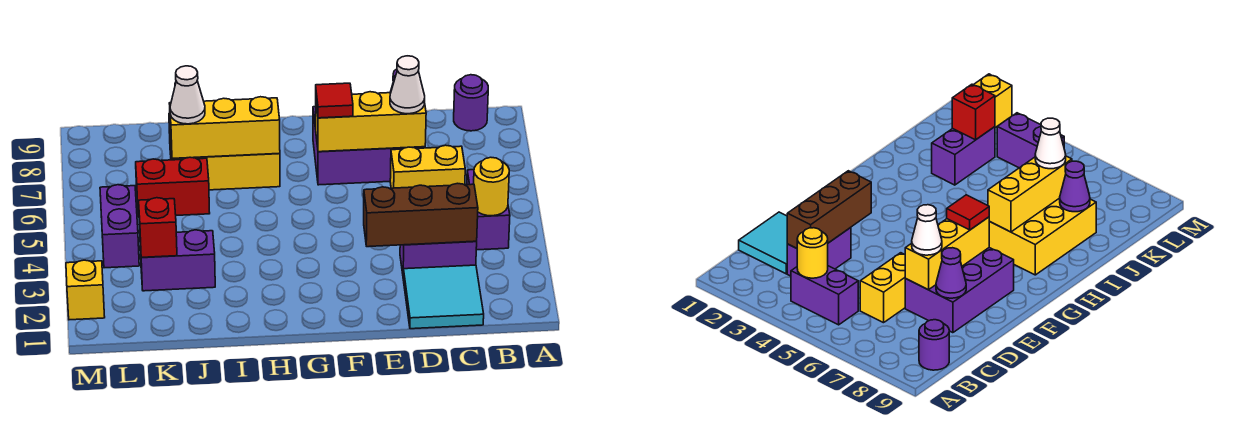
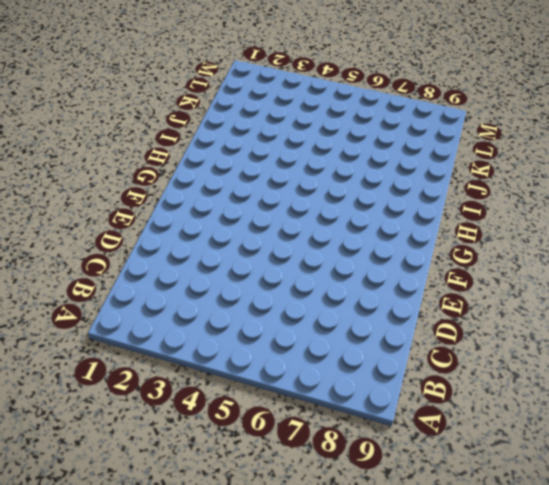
none -> purple brick B4:B5 level 1
none -> purple round brick B9 level 1
none -> cyan tile C1:D2 level 1

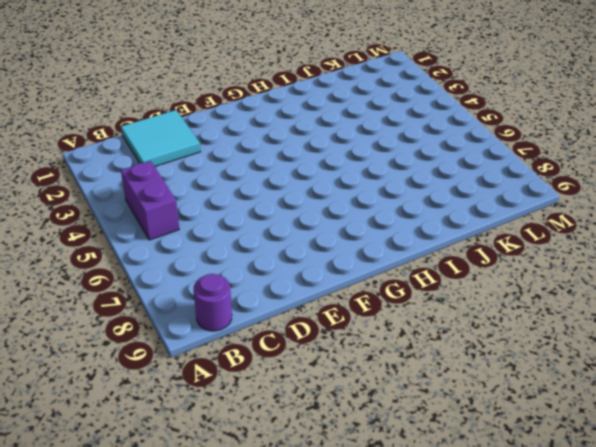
none -> purple brick C3:D3 level 1
none -> yellow brick C6:D6 level 1
none -> purple brick D7:F8 level 1

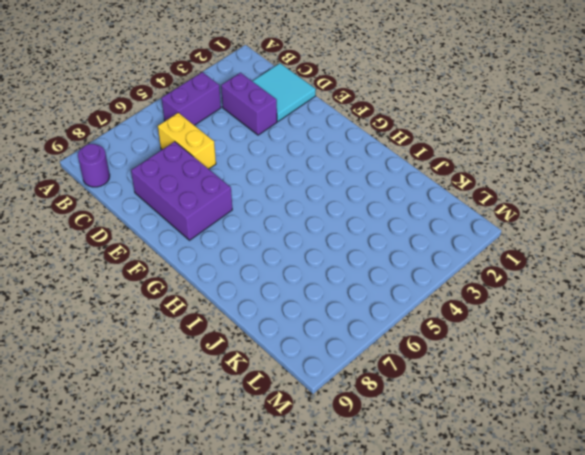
none -> yellow brick H7:J8 level 1
none -> purple brick J3:K3 level 1
none -> red brick J6:K6 level 1

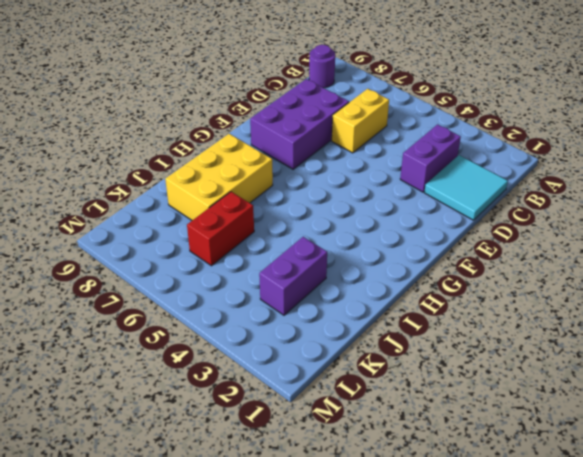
none -> purple brick B4:B5 level 1
none -> purple brick L4:L5 level 1
none -> yellow brick M2 level 1

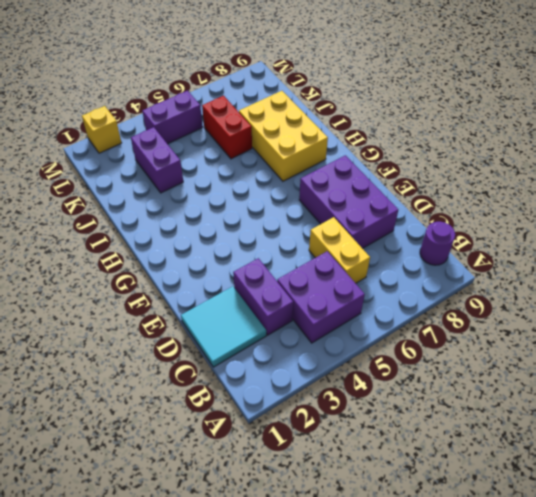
purple brick B4:C5 level 1 -> purple brick B4:B5 level 1
none -> yellow round brick B4 level 2
none -> brown brick C3:E3 level 2
none -> yellow brick D7:F7 level 2

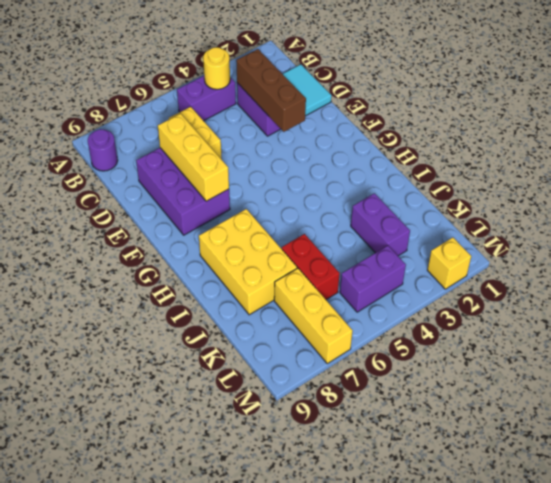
yellow brick K7:M7 level 1 -> yellow brick H7:J7 level 2
none -> purple cone D8 level 2
none -> purple cone J8 level 2
none -> red brick K3 level 2

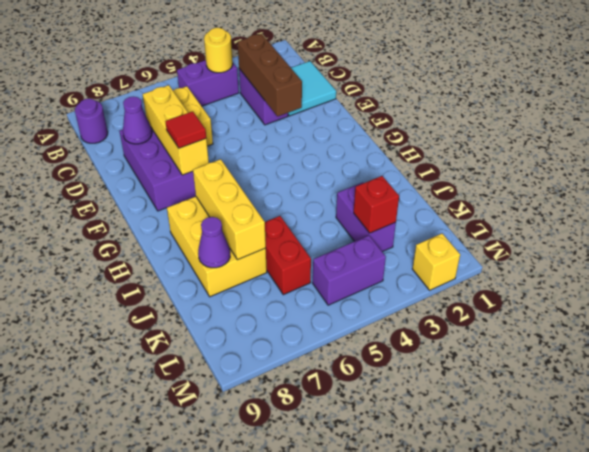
none -> white cone D7 level 3
none -> white cone J7 level 3

